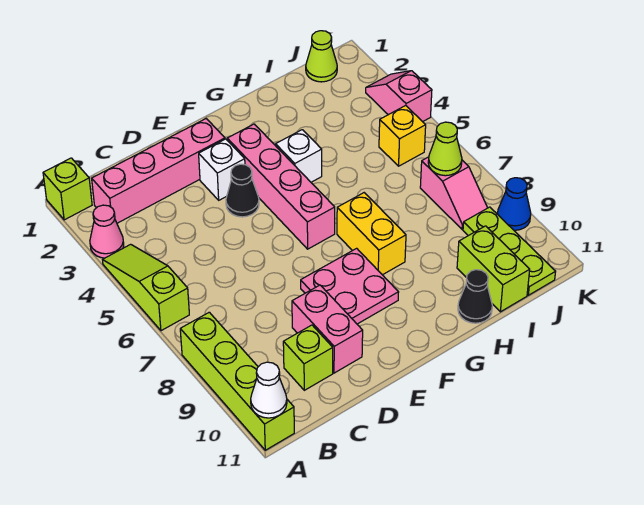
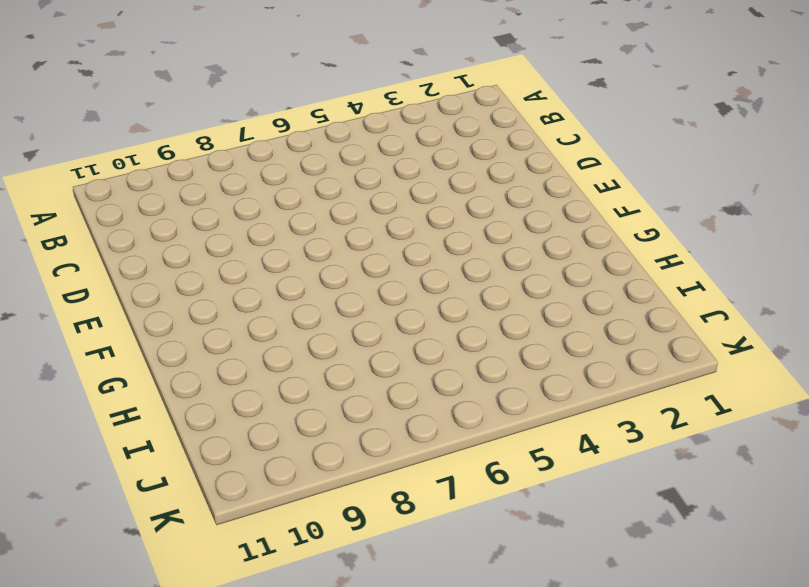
none -> lime brick A1 level 1
none -> pink cone A3 level 1
none -> lime slope A4:A6 level 1 top 6

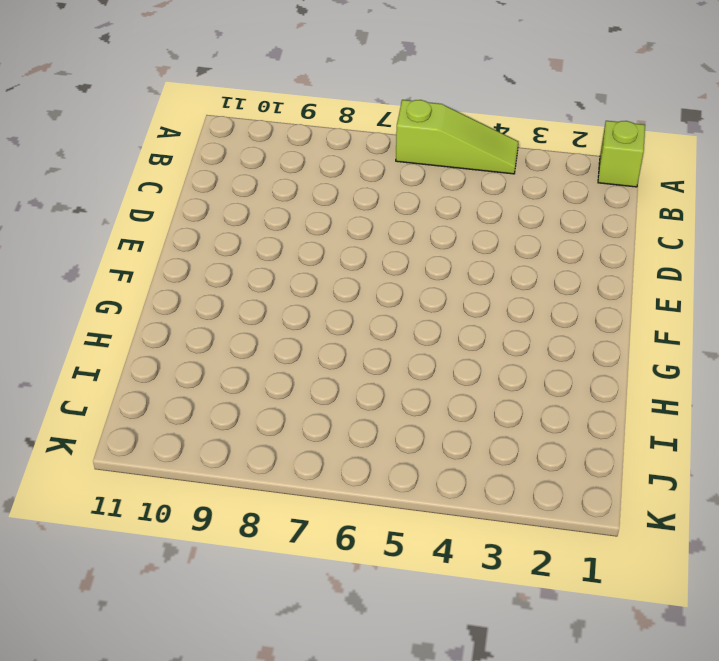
none -> pink cone A3 level 1
none -> lime brick A8:A11 level 1
none -> pink brick B2:E2 level 1

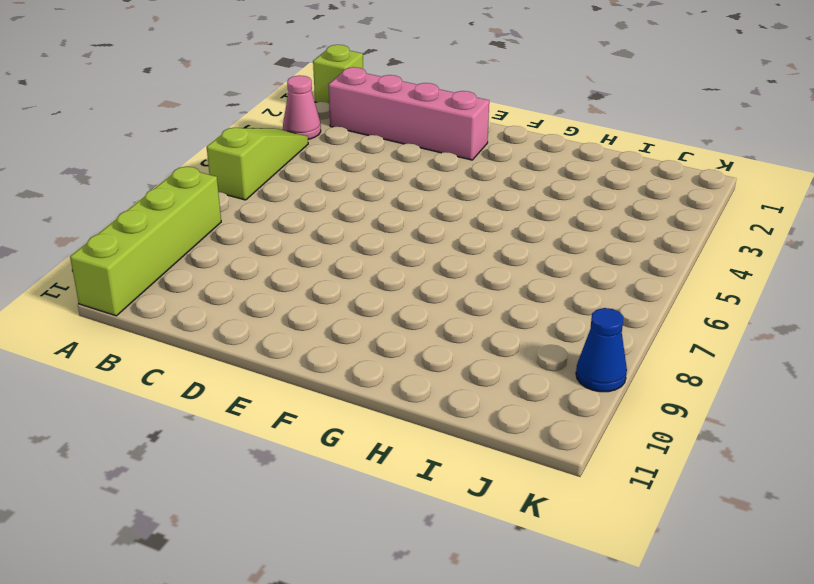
none -> lime brick C10 level 1
none -> pink brick D9:D10 level 1
none -> white brick E3 level 1

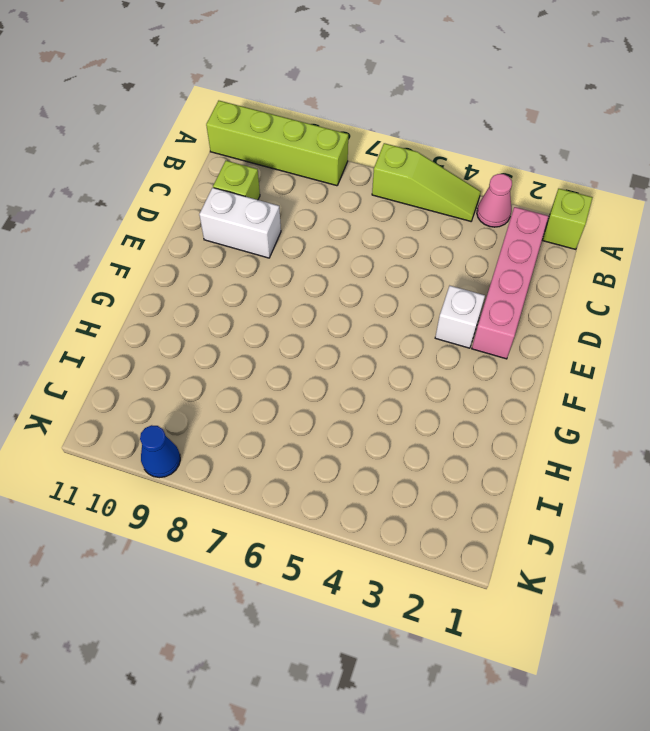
white brick D9:D10 level 1 -> pink brick D9:D10 level 1
none -> black cone E4 level 1
none -> pink plate E8:F9 level 1
none -> pink brick F3:F6 level 1

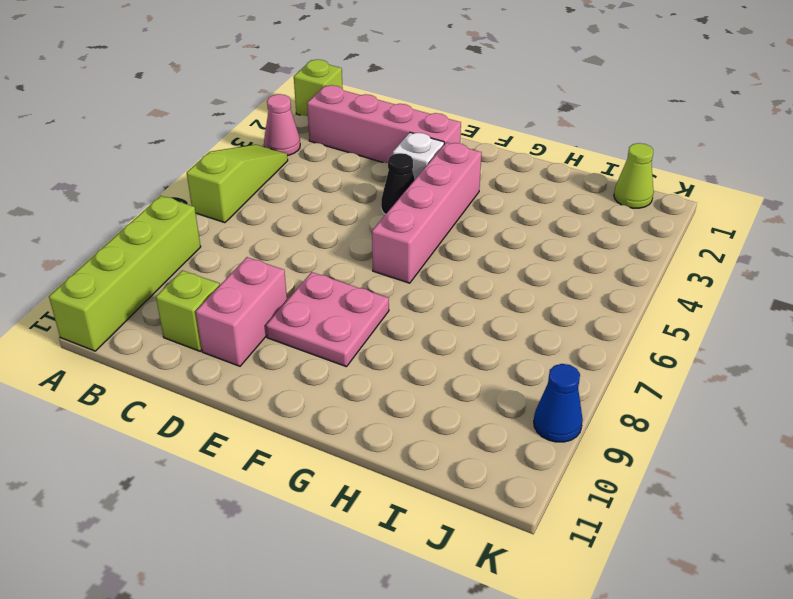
none -> white brick G4 level 1
none -> yellow brick G7:G8 level 1
none -> black cone H11 level 1

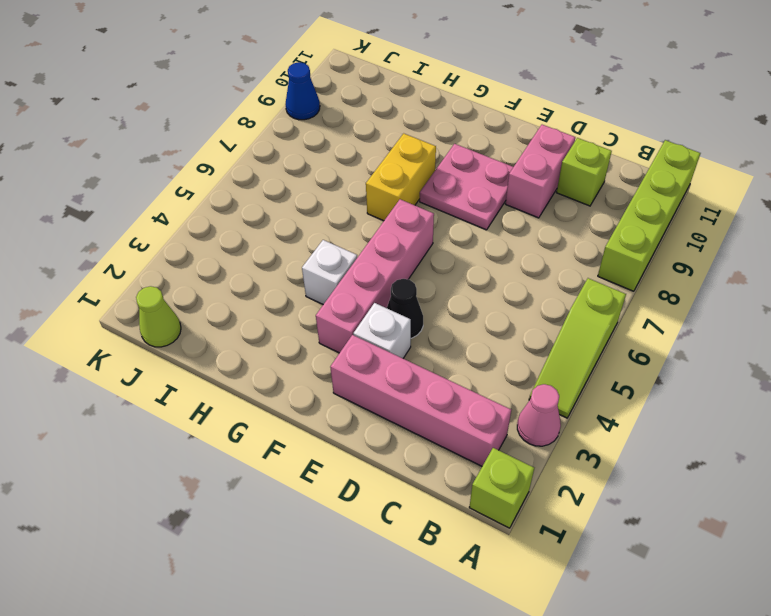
none -> black cone H11 level 1
none -> lime brick I10:I11 level 1
none -> yellow brick J5 level 1

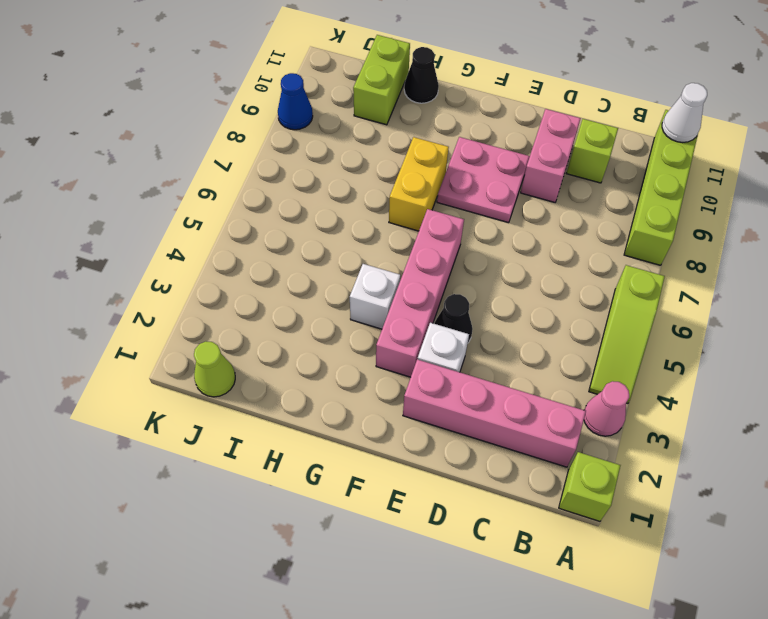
none -> yellow brick J5 level 1
none -> pink slope J7:J8 level 1 top 7
none -> lime plate J9:J11 level 1

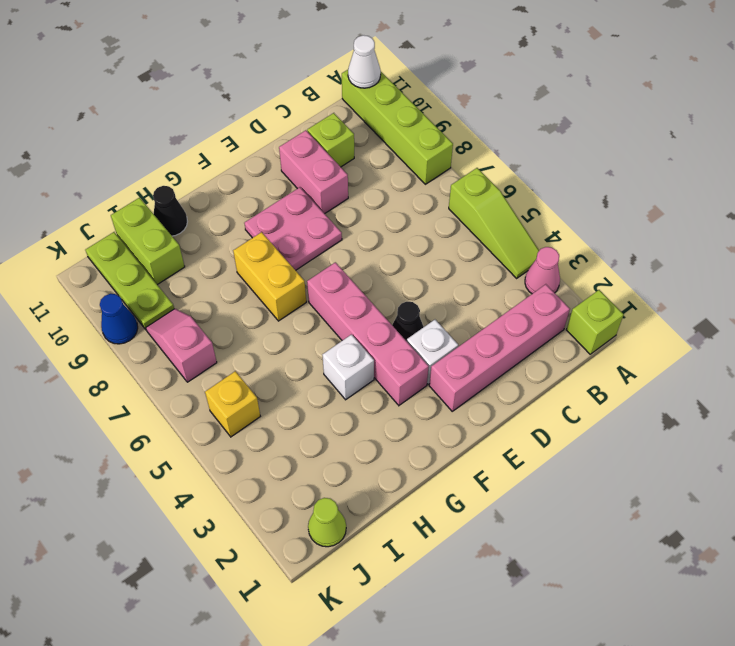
none -> pink slope K3:K4 level 1 top 4
none -> lime cone J7 level 2

